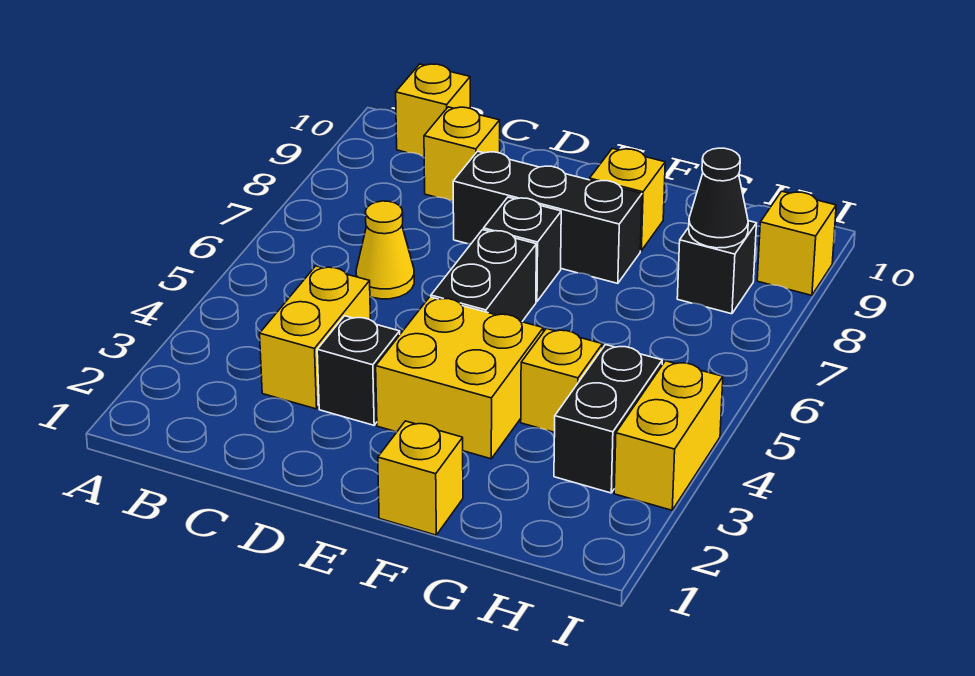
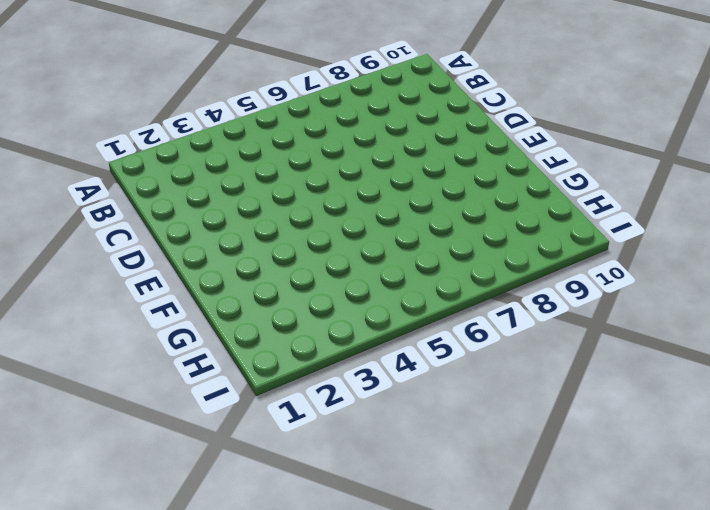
none -> yellow brick B10 level 1
none -> yellow brick C3:C4 level 1
none -> yellow cone C6 level 1

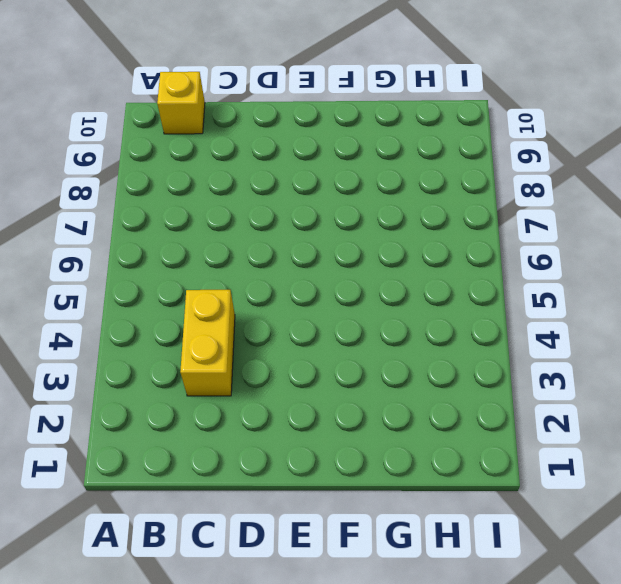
none -> yellow cone C6 level 1
none -> yellow brick C9 level 1
none -> black brick D3 level 1

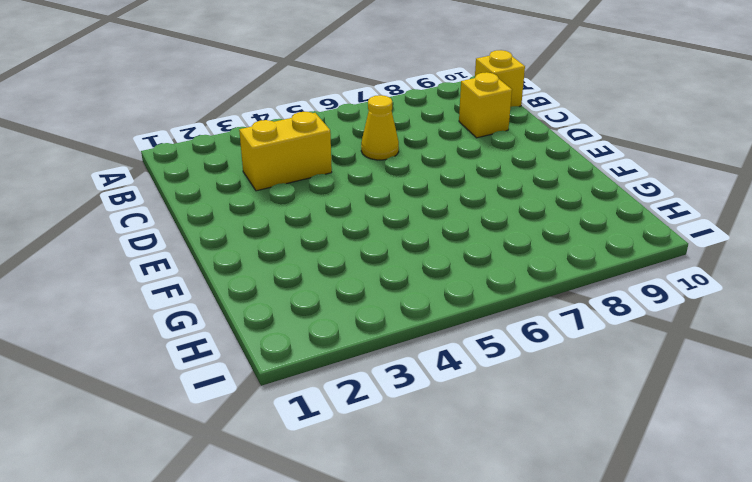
none -> black brick D3 level 1
none -> black brick D8:F8 level 1
none -> yellow brick E3:F4 level 1

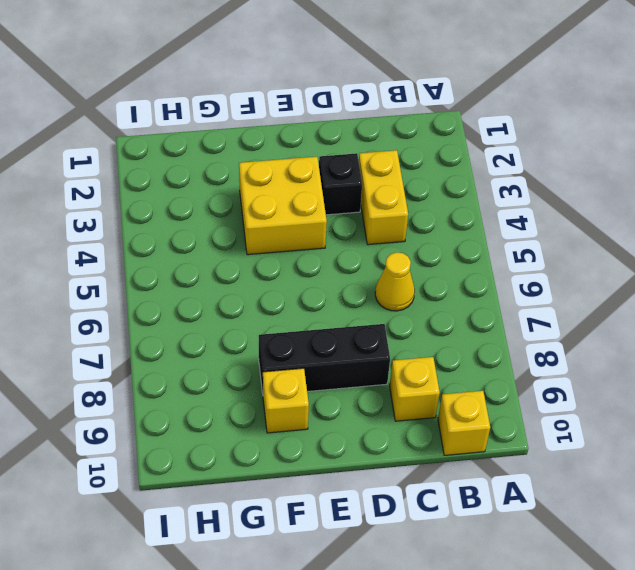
none -> black brick E5:E6 level 1
none -> black brick E7 level 1
none -> yellow brick F1 level 1

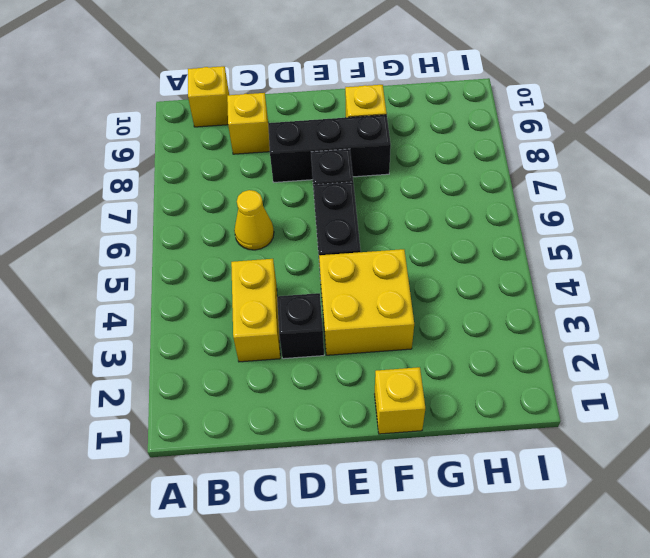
none -> yellow brick G4 level 1
none -> black brick H3:H4 level 1
none -> black brick H8 level 1

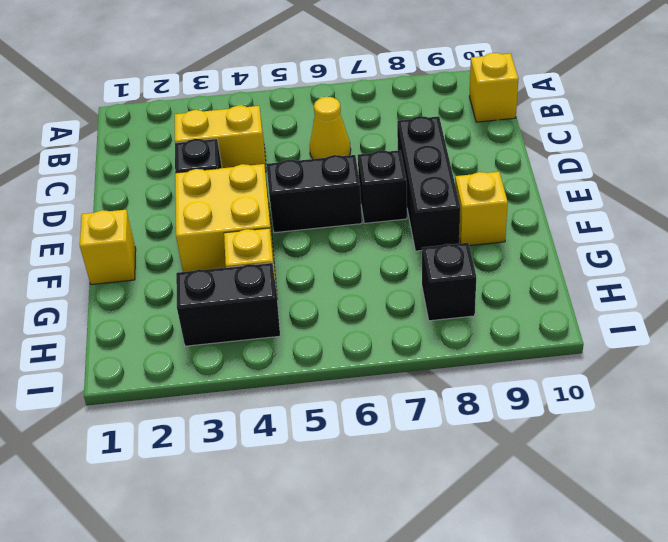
none -> yellow brick C9 level 1
none -> yellow brick I3:I4 level 1
none -> yellow brick I9 level 1

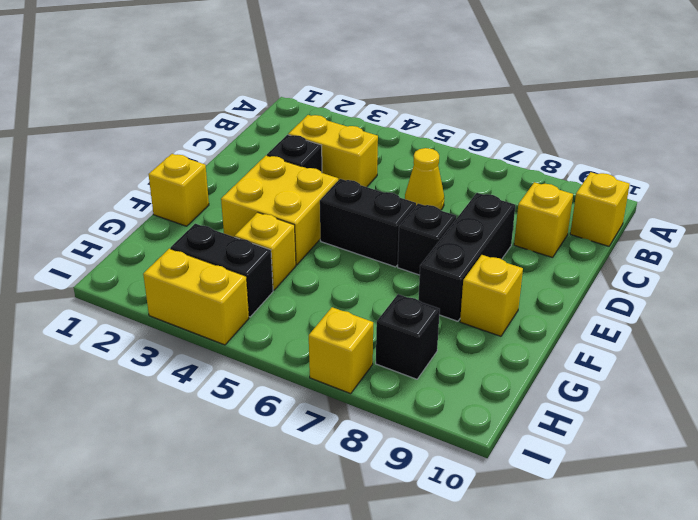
yellow brick I7 level 1 -> yellow brick I9 level 1
none -> black cone H8 level 2

